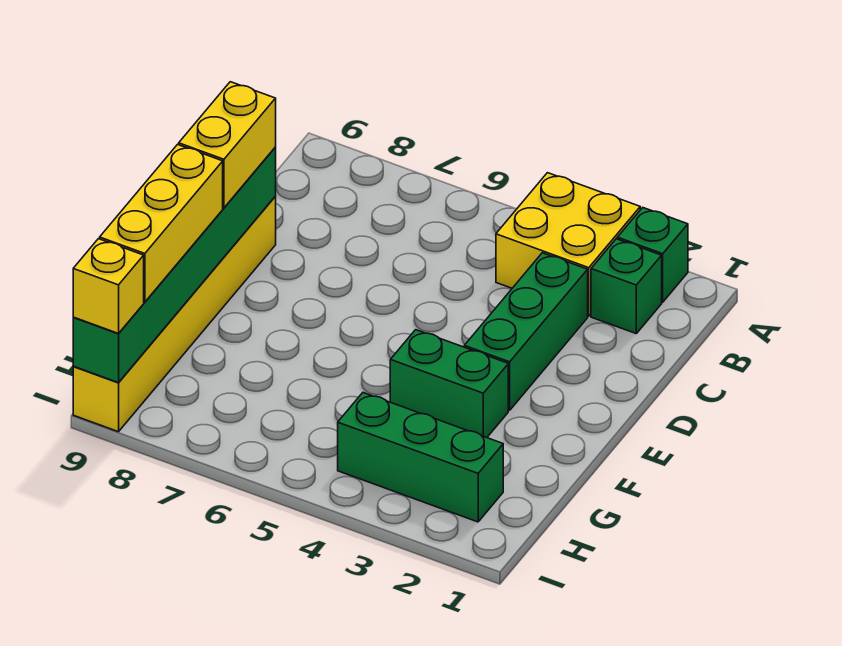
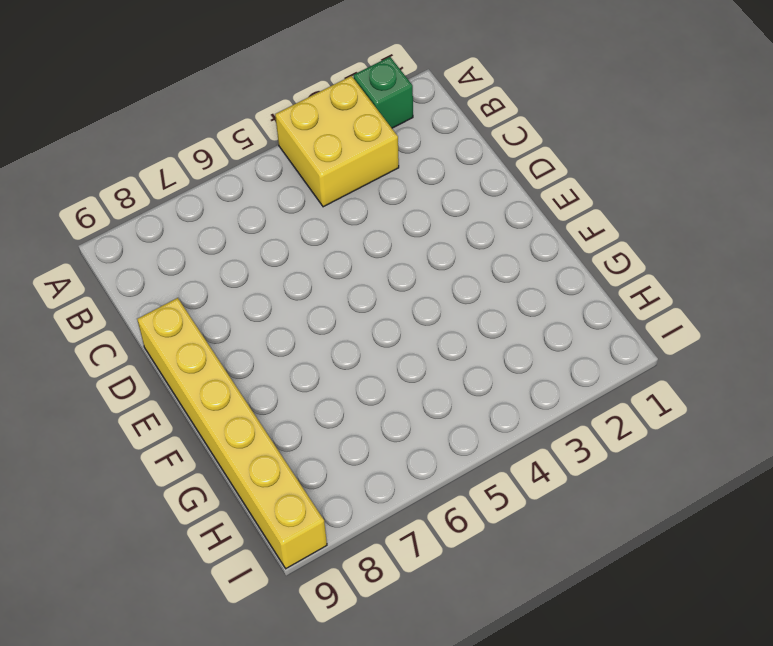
none -> green brick B2 level 1
none -> green brick C3:E3 level 1

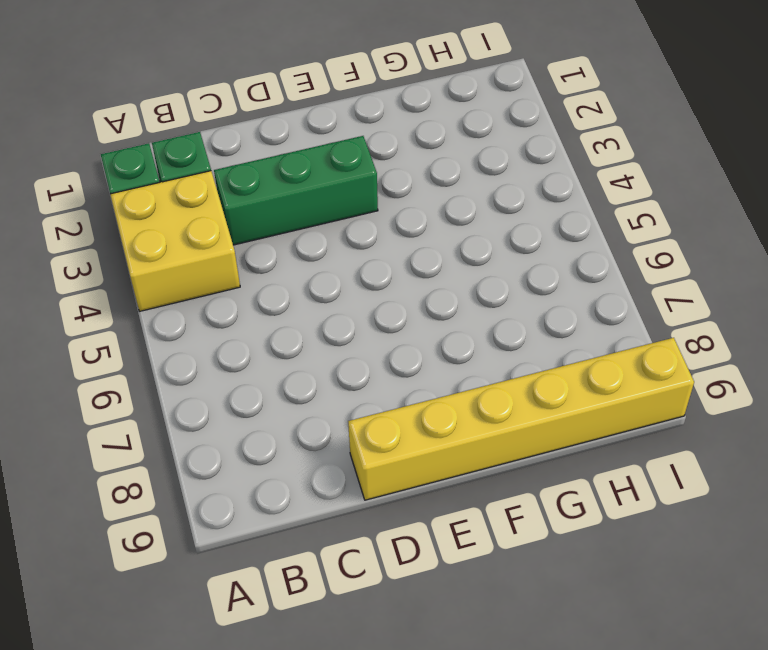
none -> green brick F3:F4 level 1
none -> green brick H2:H4 level 1

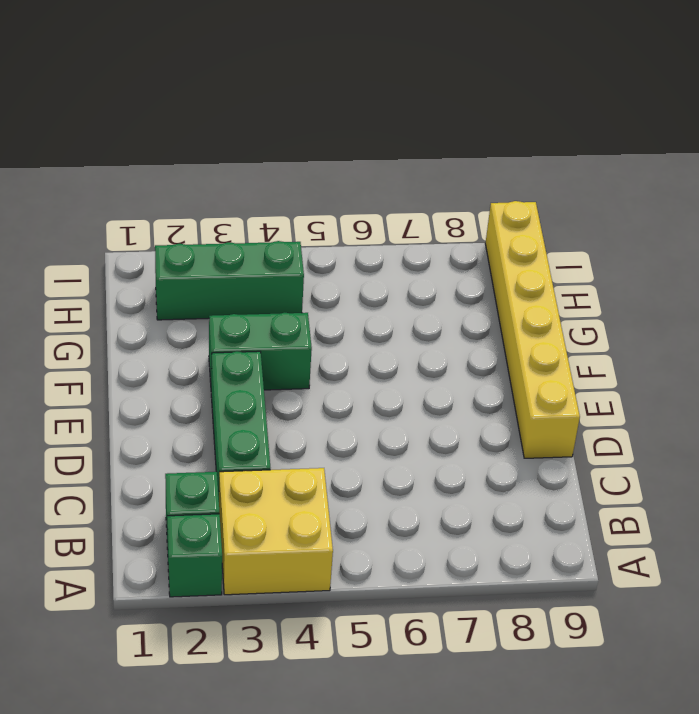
none -> green brick D9:I9 level 2
none -> yellow brick D9:E9 level 3

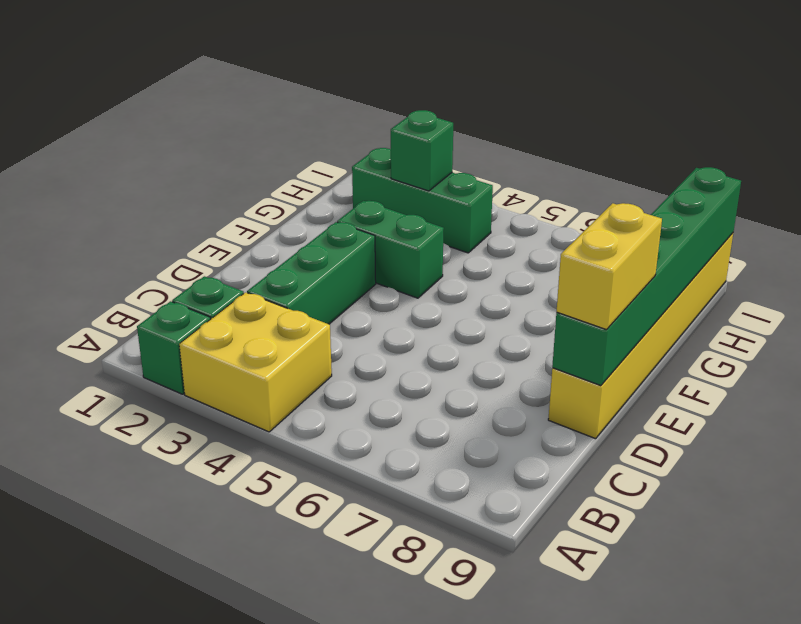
green brick H3 level 2 -> none
none -> yellow brick F9:H9 level 3
none -> yellow brick I9 level 3

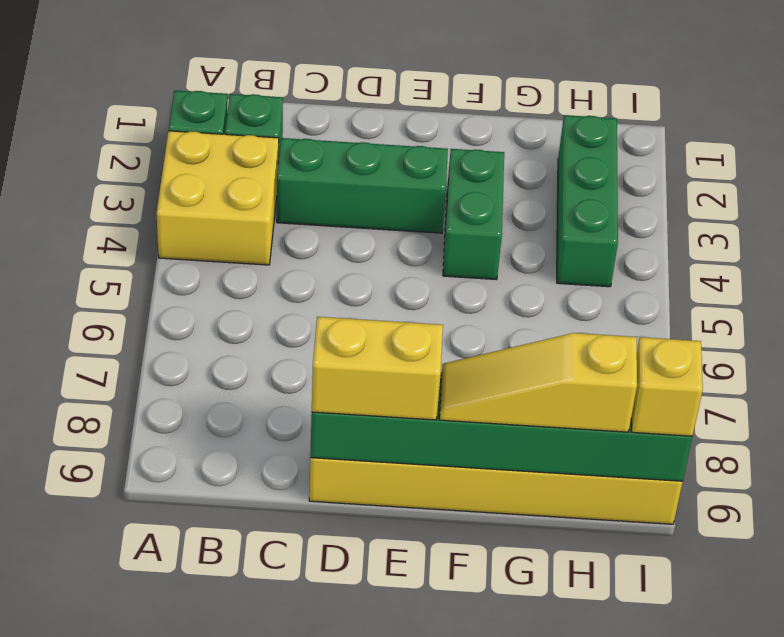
yellow slope F9:H9 level 3 top H -> yellow brick F9:H9 level 3

